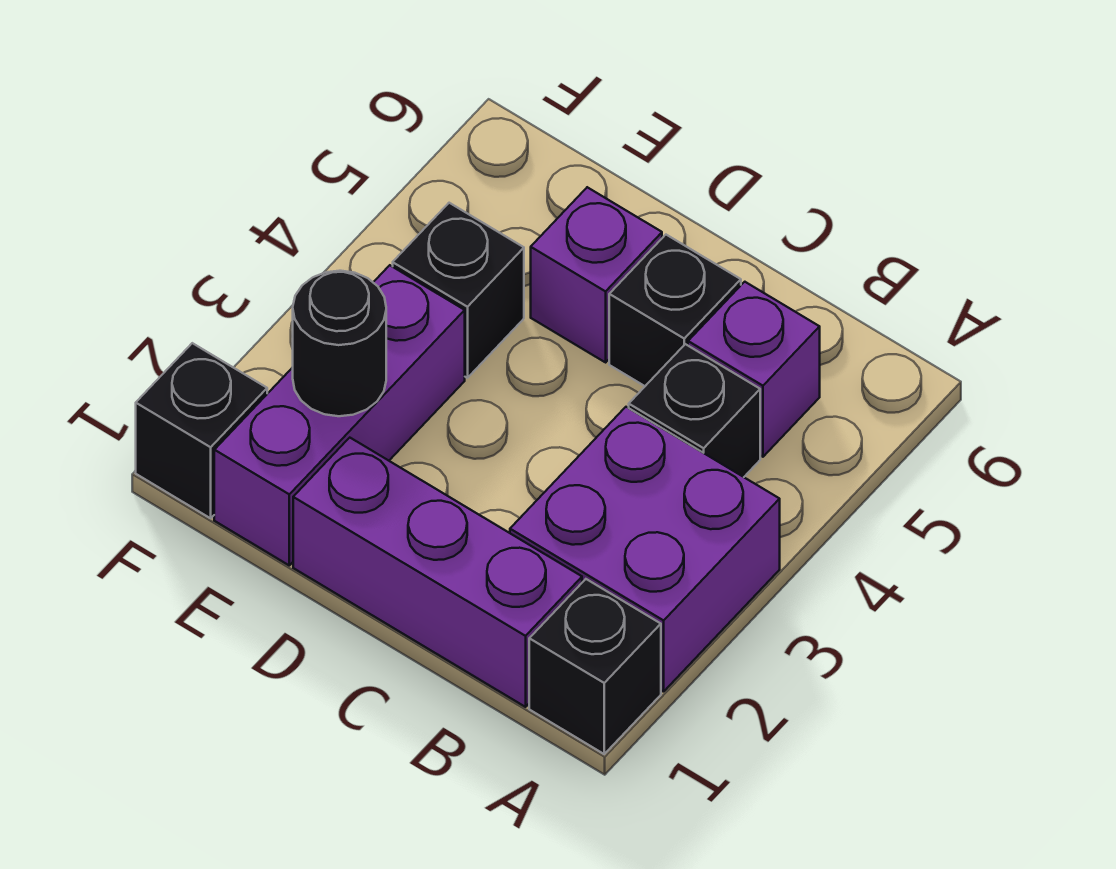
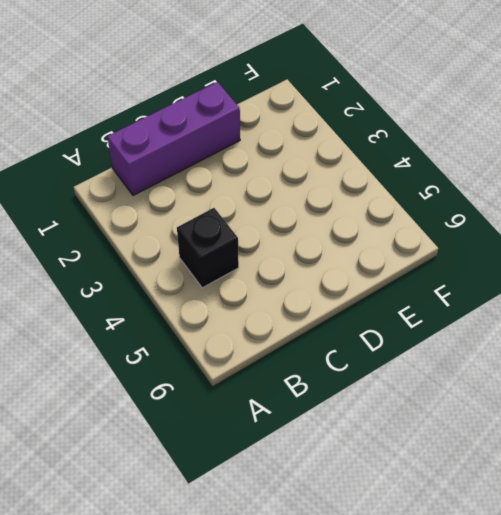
none -> black brick A1 level 1
none -> purple brick A2:B3 level 1

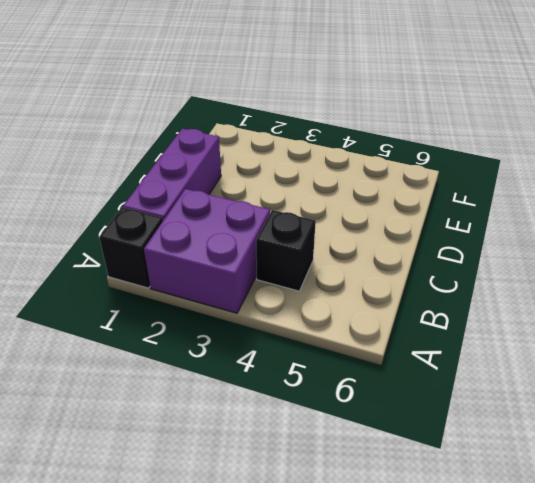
none -> purple brick B5 level 1
none -> black brick C5 level 1

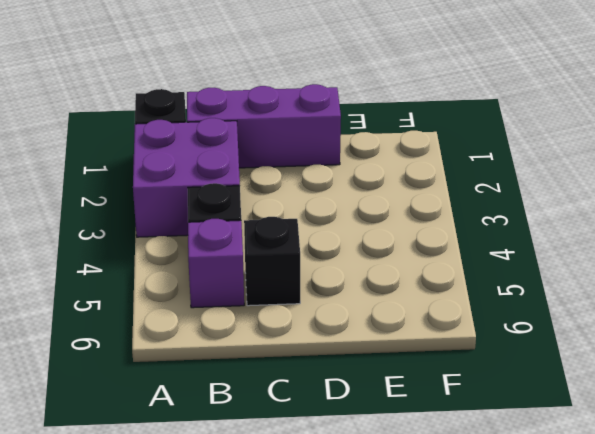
none -> purple brick D5 level 1
none -> purple brick E1:E3 level 1

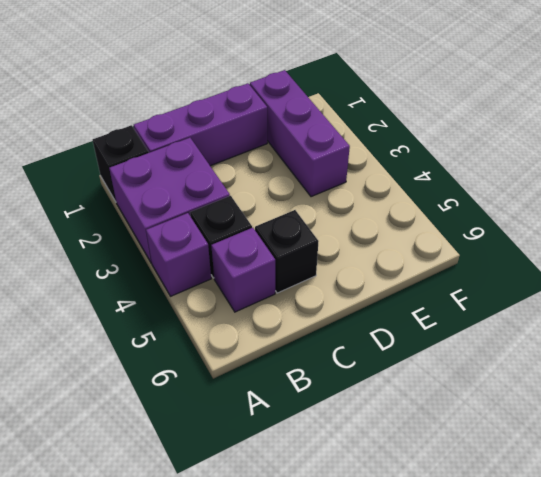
purple brick A4 level 1 -> purple brick D5 level 1
none -> black brick E4 level 1
none -> black brick F1 level 1

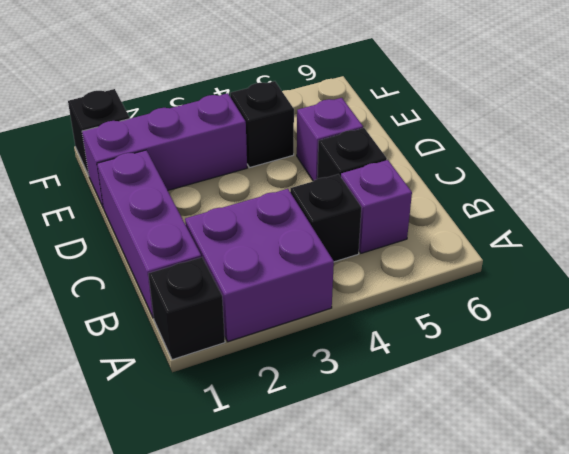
none -> black round brick E2 level 2

